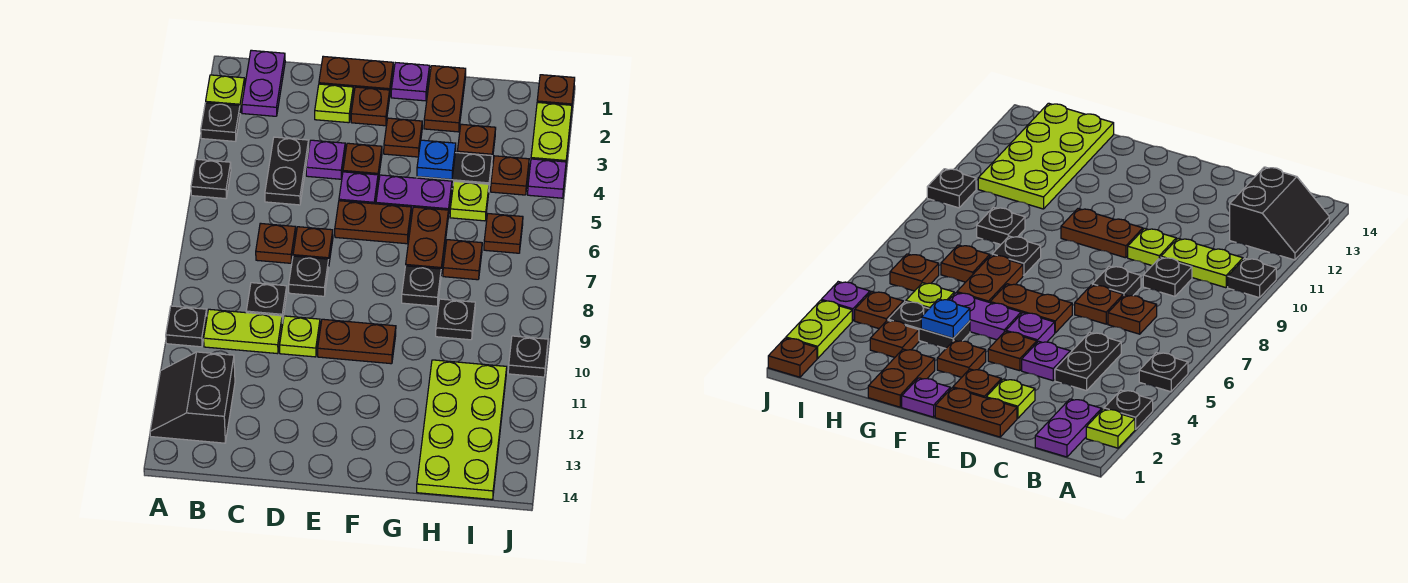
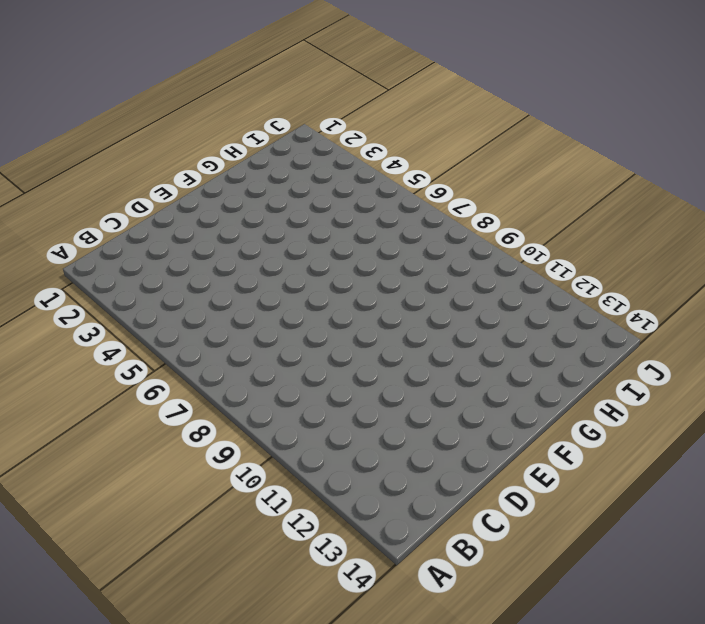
none -> lime plate A2 level 1
none -> black plate A3 level 1
none -> black plate A5 level 1
none -> black plate A10 level 1

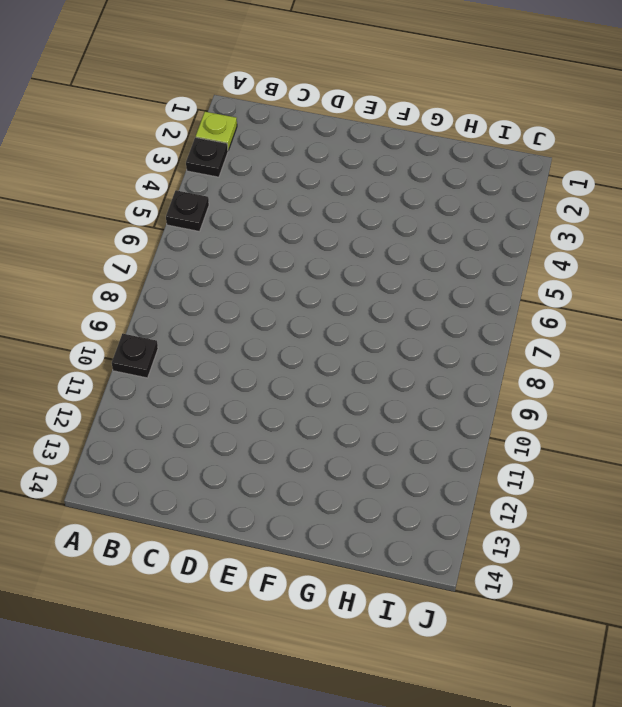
none -> black slope A12:B13 level 1 top B
none -> purple plate B1:B2 level 1
none -> lime plate B10:C10 level 1
none -> black plate C4:C5 level 1

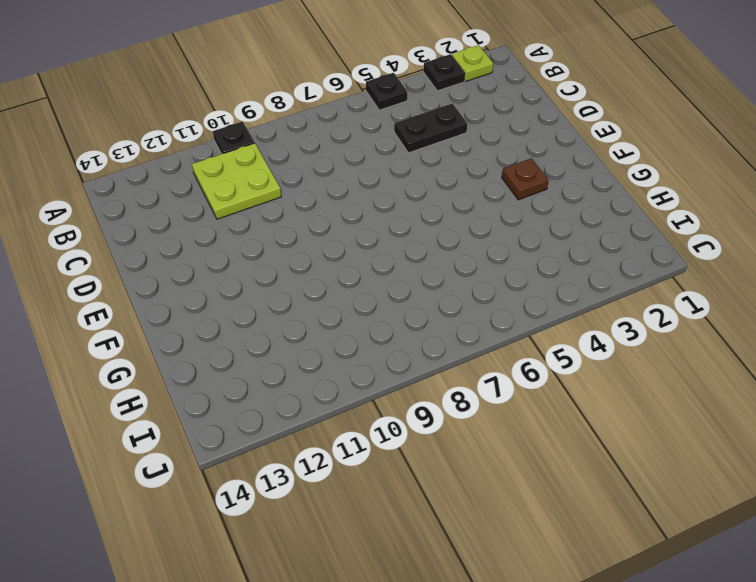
lime plate B10:C11 level 1 -> lime plate B10:C10 level 1
none -> black slope A12:B13 level 1 top B
none -> purple plate B1:B2 level 1
none -> brown plate C7 level 1
none -> black plate C9 level 1

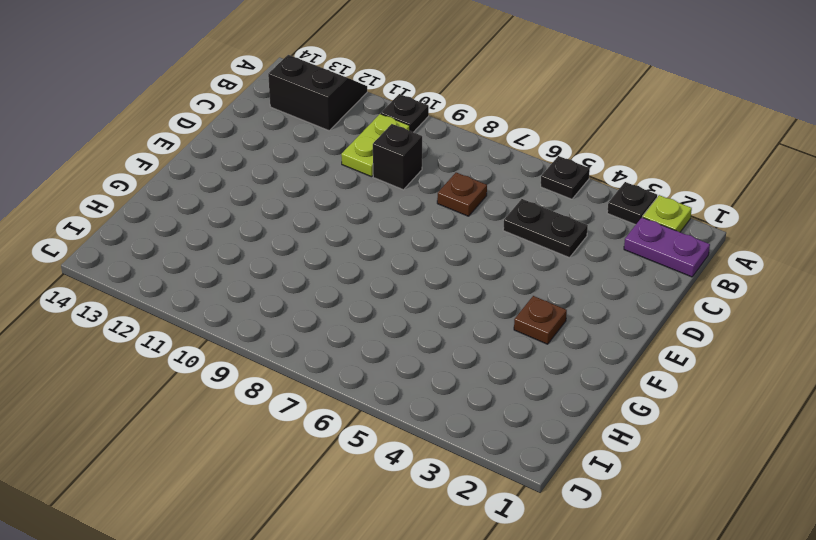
black brick C9 level 1 -> black plate C9 level 1
none -> brown plate D1:E1 level 1
none -> lime plate D2 level 1
none -> purple plate D4 level 1
none -> brown plate D7 level 1

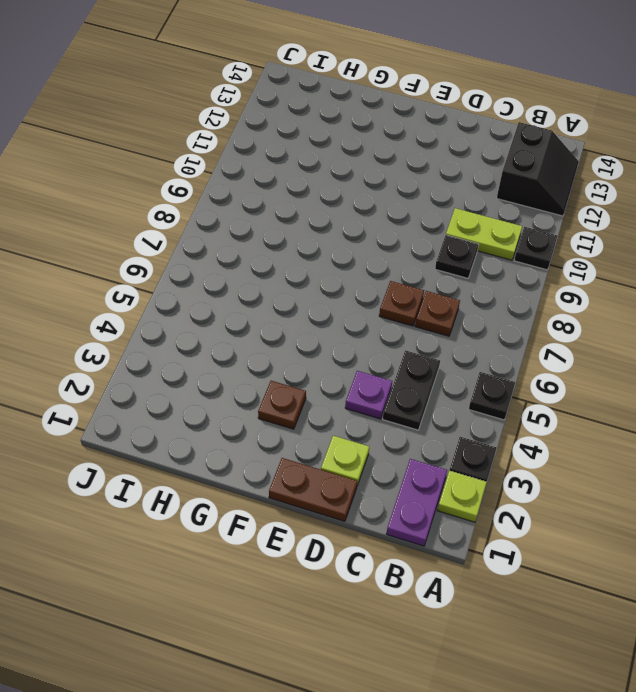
none -> black plate D8 level 1
none -> lime plate D10 level 1
none -> brown plate E2 level 1
none -> brown plate E4 level 1

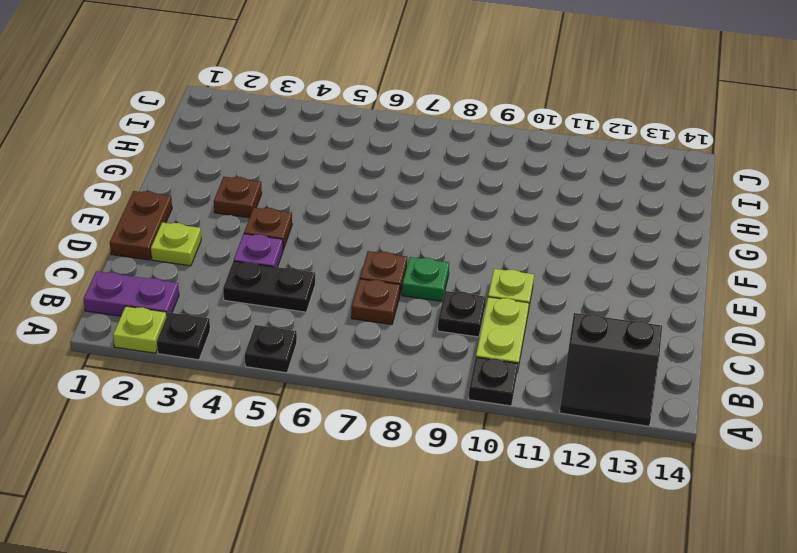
green plate D8 level 1 -> black plate D8 level 1
none -> brown plate E2 level 1
none -> purple plate E5 level 1
none -> brown plate E6:F6 level 1
none -> brown plate E10:F10 level 1

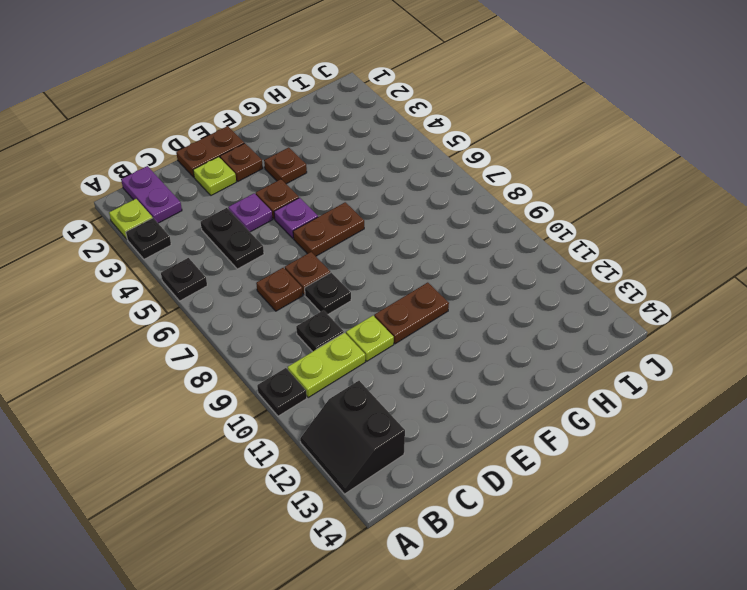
none -> purple plate F1 level 1
none -> purple plate F5:G5 level 1
none -> brown plate G1:G2 level 1
none -> black plate G4:H4 level 1

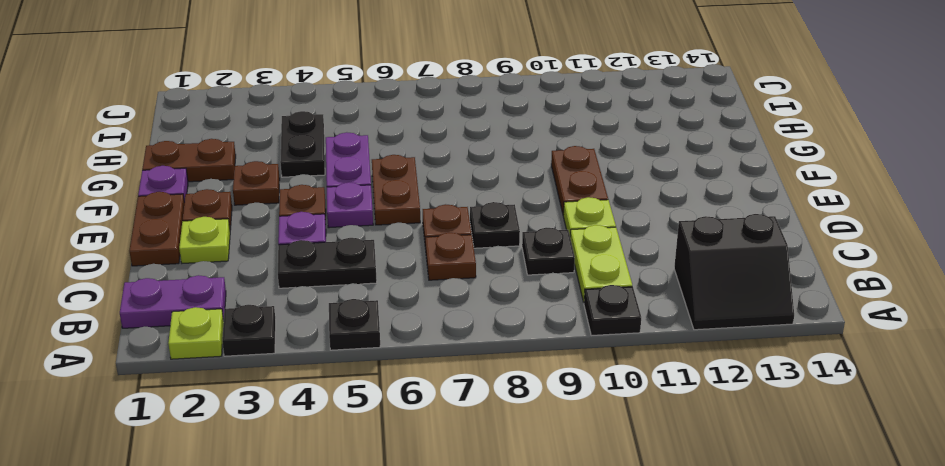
none -> brown plate G6:G7 level 1
none -> black plate G8 level 1
none -> brown plate H3 level 1
none -> lime plate H5 level 1

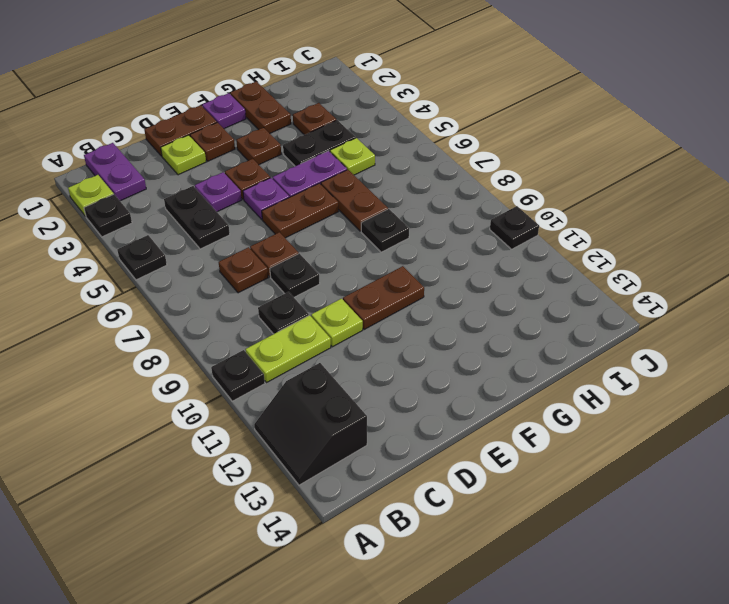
none -> brown plate H7 level 1
none -> black plate H9 level 1
none -> lime plate H11:I14 level 1
none -> brown plate I4 level 1

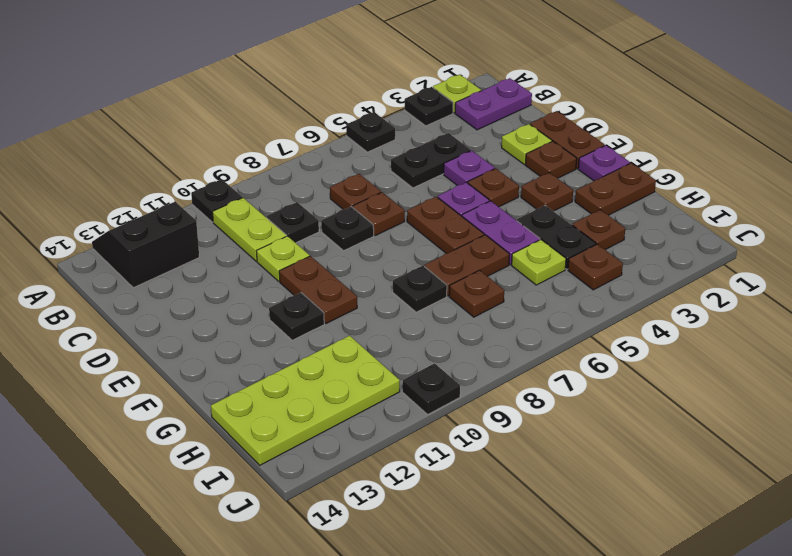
black plate F11 level 1 -> black plate H9 level 1
none -> brown plate I6 level 1
none -> brown plate J1 level 1
none -> lime plate J2:J3 level 1
none -> purple plate J4 level 1

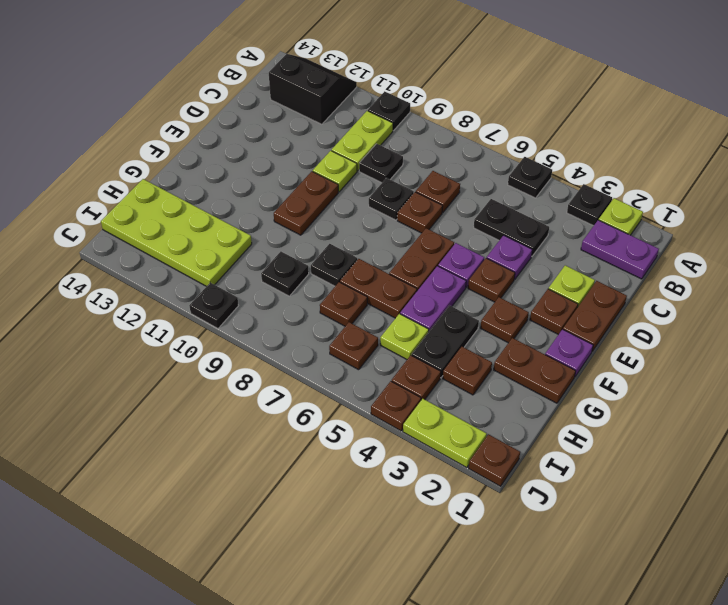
brown plate J4 level 1 -> purple plate J4 level 1
none -> blue plate G4 level 2

